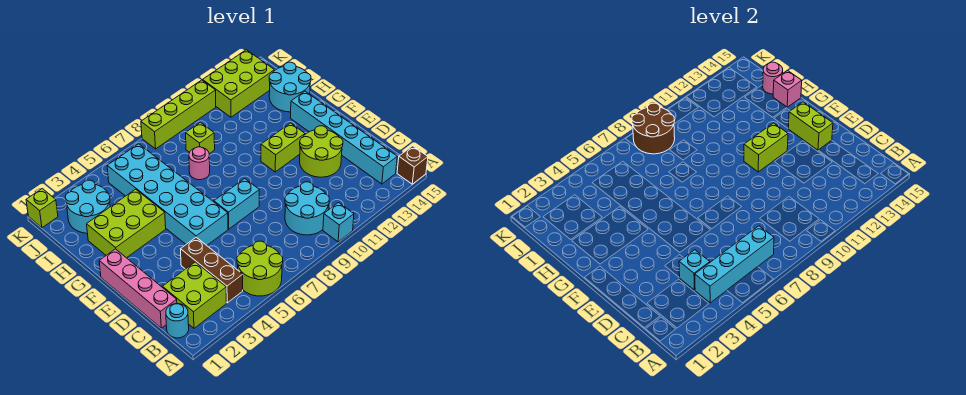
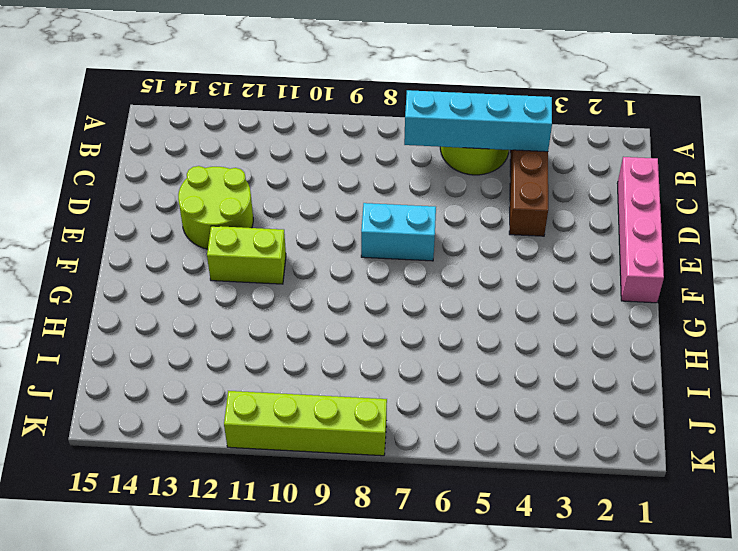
none -> cyan brick A10 level 1
none -> brown brick A15 level 1
none -> cyan round brick B1 level 1

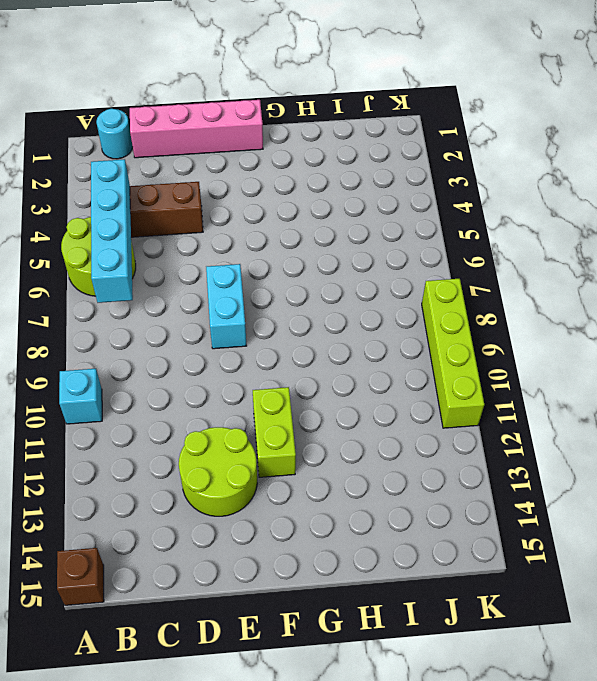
none -> lime brick B2:C3 level 1
none -> cyan round brick B9:C10 level 1
none -> cyan brick B14:G14 level 1

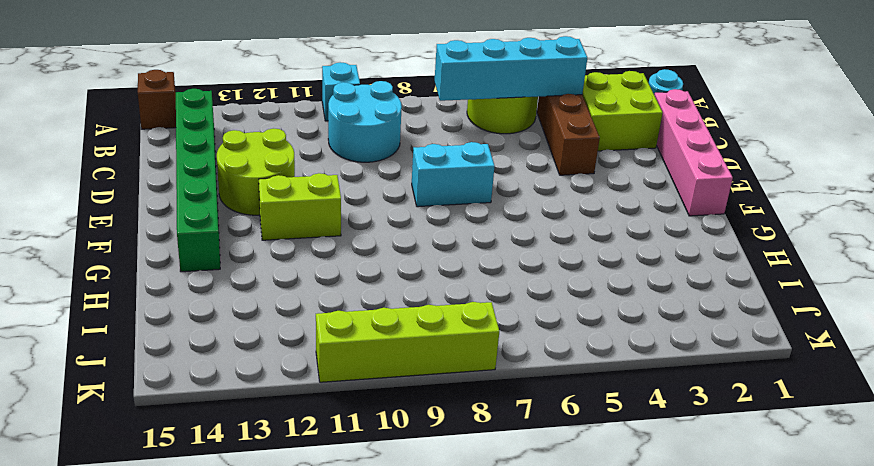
green brick B14:G14 level 1 -> cyan brick B14:G14 level 1
none -> cyan brick E5:J6 level 1
none -> lime brick G2:H4 level 1
none -> pink round brick H8 level 1

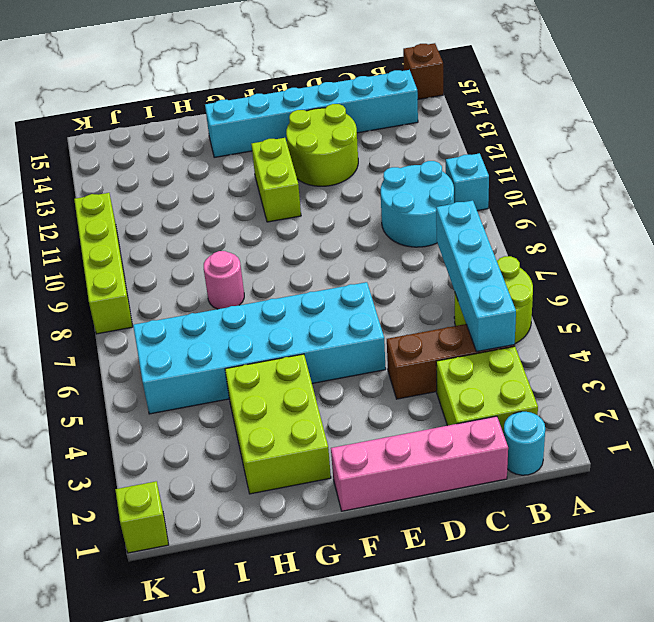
none -> cyan brick E7:E8 level 1
none -> cyan round brick H14:I15 level 1
none -> cyan round brick I2:J3 level 1

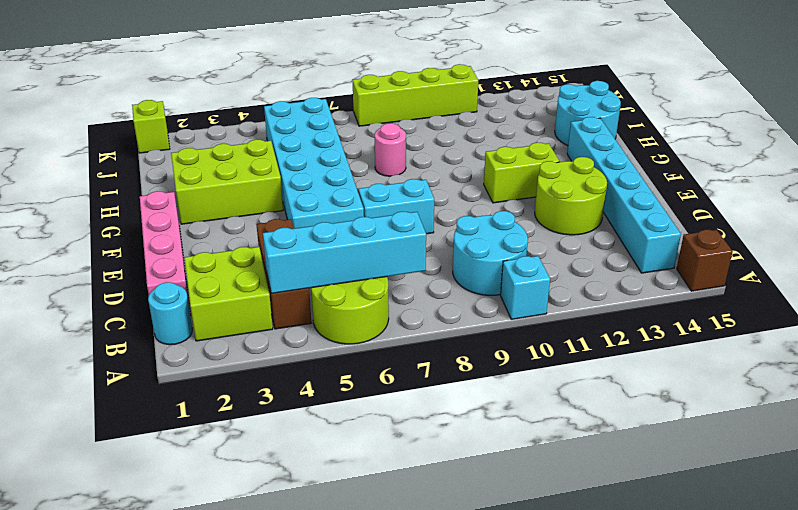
none -> cyan round brick I2:J3 level 1
none -> lime brick I9 level 1
none -> lime brick J12:K14 level 1

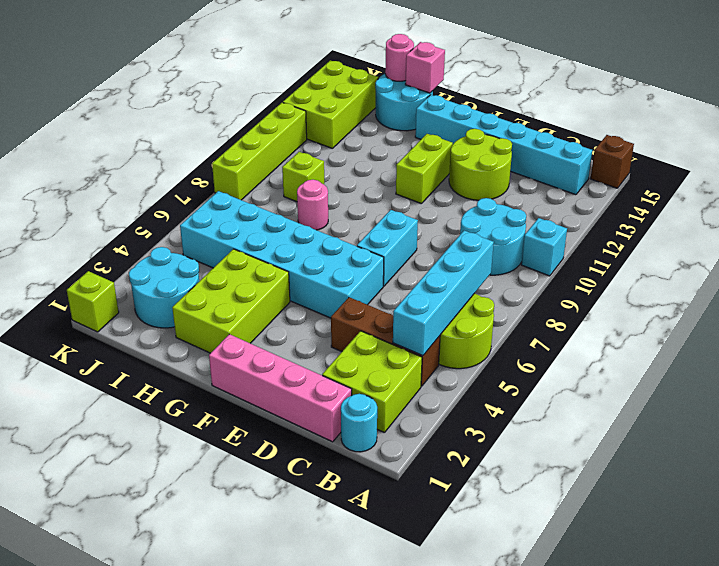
none -> cyan brick C4 level 2
none -> lime brick E14:F14 level 2
none -> lime brick F11:F12 level 2

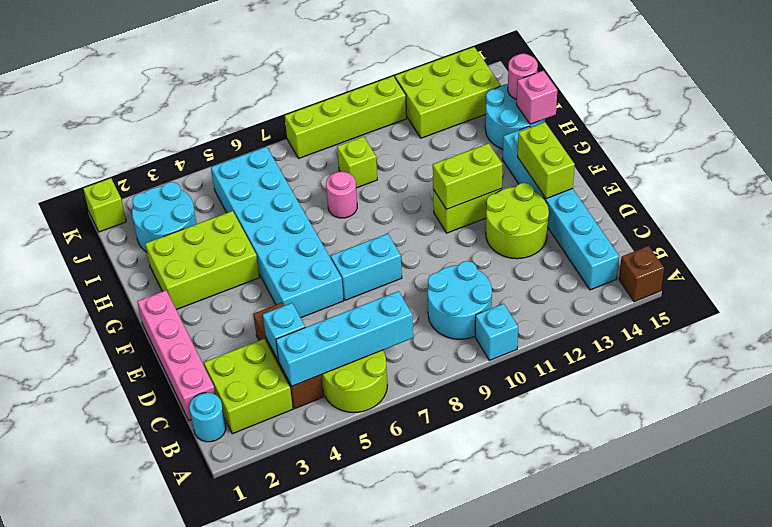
none -> brown round brick J8:K9 level 2

